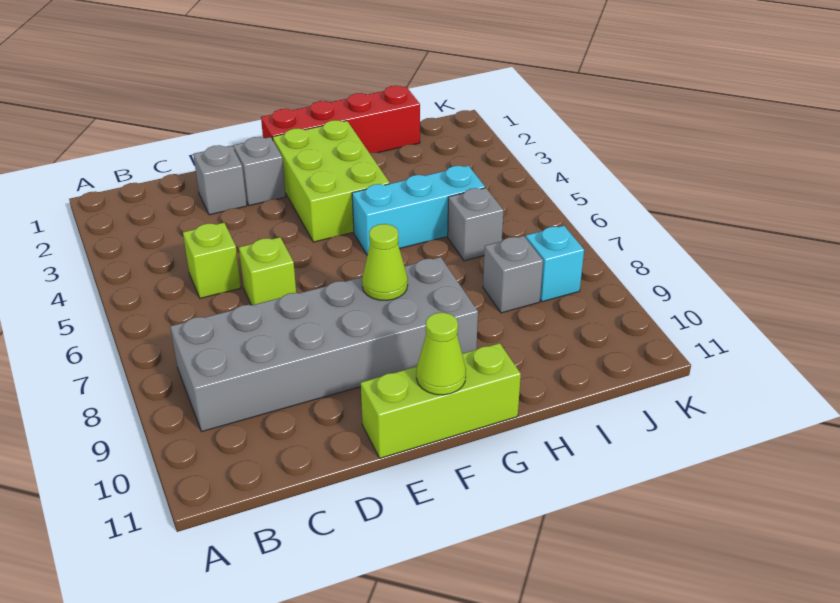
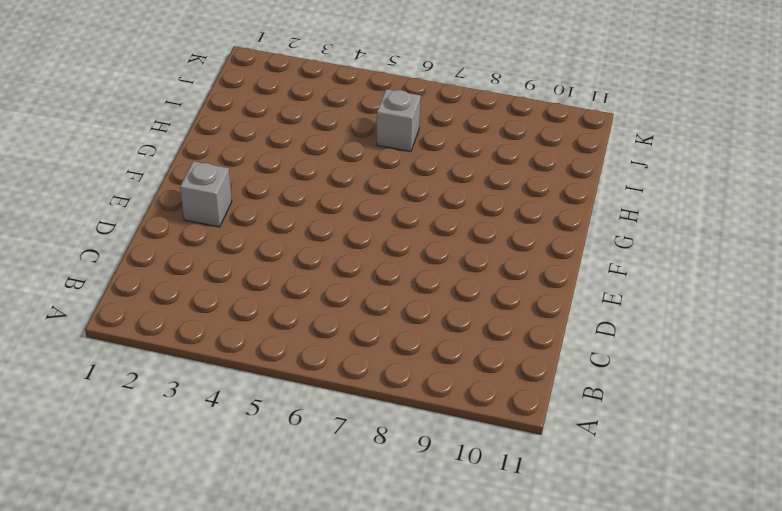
none -> grey brick B8:G9 level 1
none -> lime brick C5 level 1
none -> grey brick D2 level 1

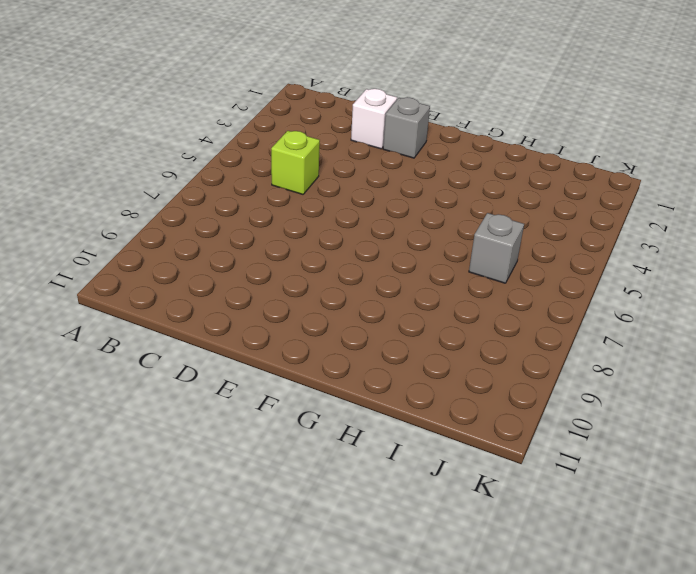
white brick D2 level 1 -> grey brick D2 level 1
none -> grey brick B8:G9 level 1
none -> lime brick D6 level 1
none -> lime brick E11:G11 level 1

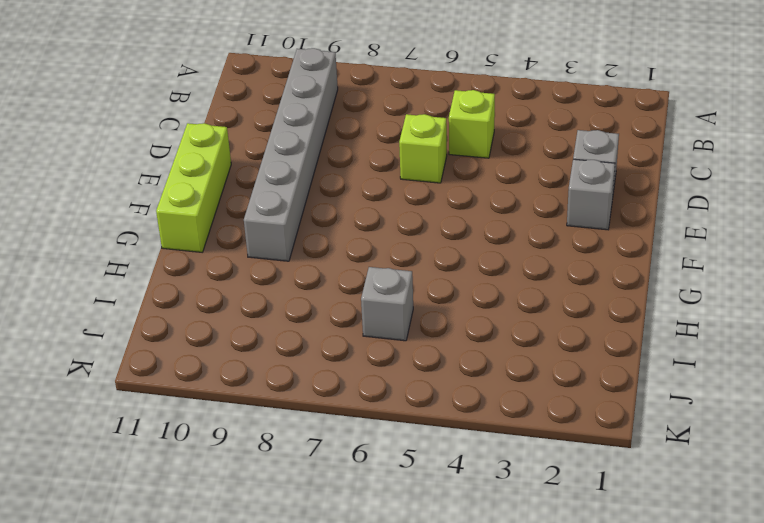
grey brick B9:G9 level 1 -> grey brick B8:G9 level 1
none -> red brick F1:I1 level 1
none -> lime brick F2:G4 level 1
none -> cyan brick G5:I5 level 1

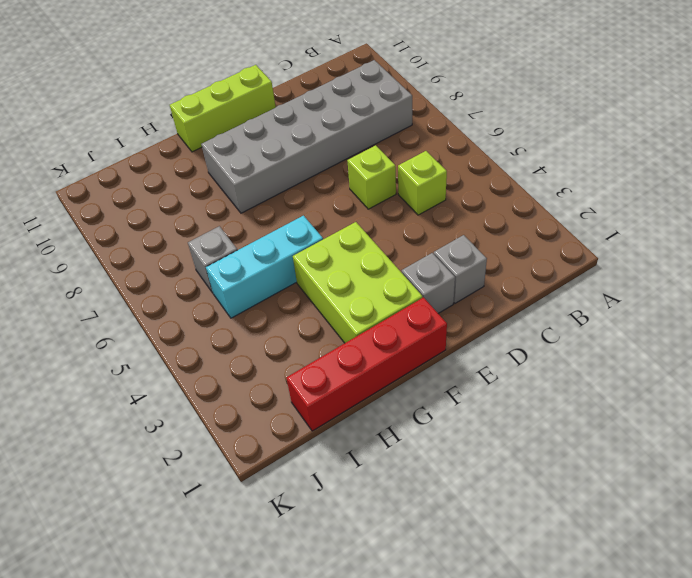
none -> grey brick I8 level 1
none -> cyan brick J8 level 1
none -> lime cone F8 level 2

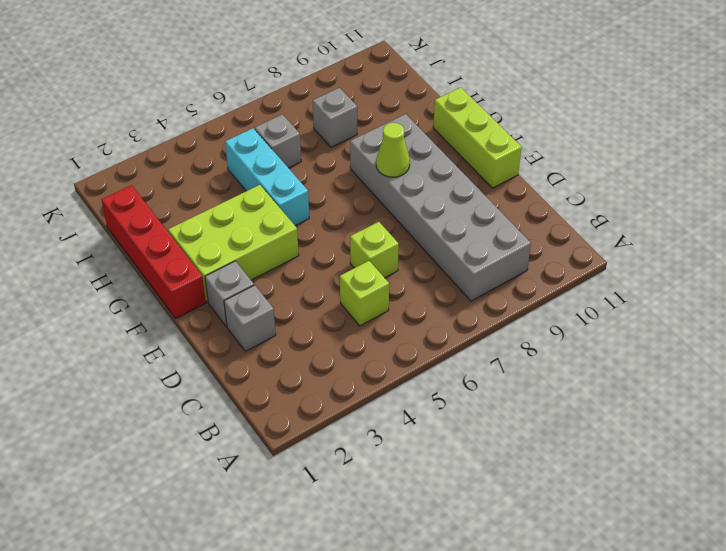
none -> cyan brick J8 level 1
none -> lime cone F11 level 2

